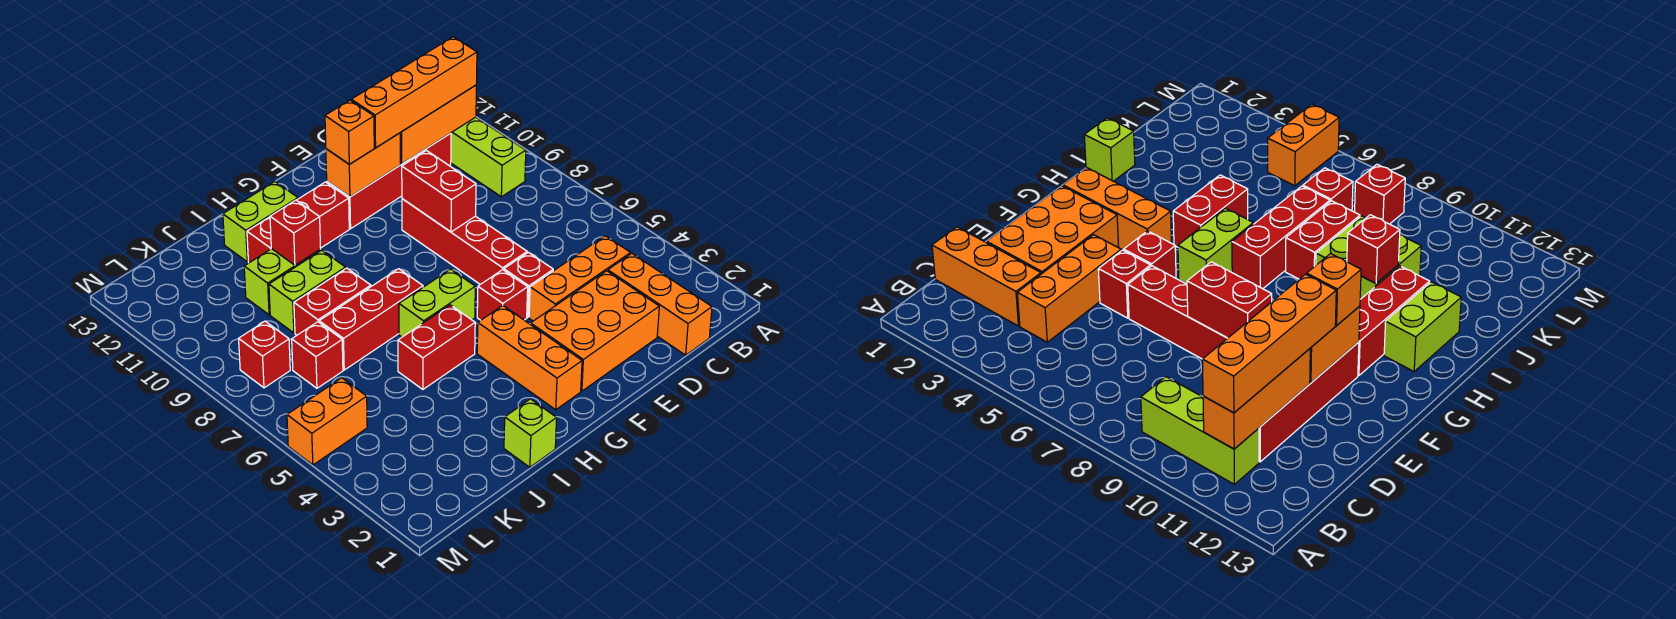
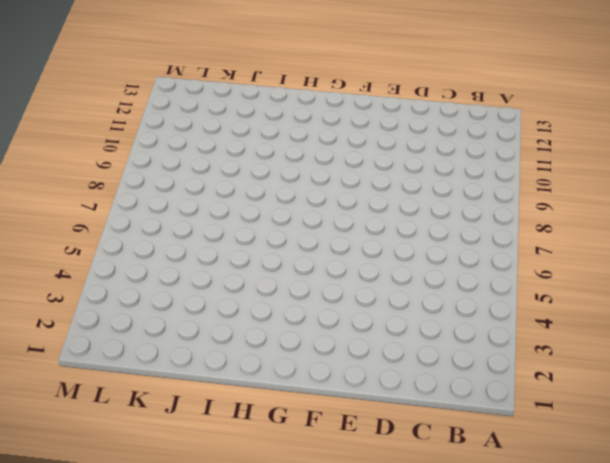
none -> lime brick B9:B11 level 1
none -> orange brick C1:C3 level 1
none -> orange brick C4:E4 level 1

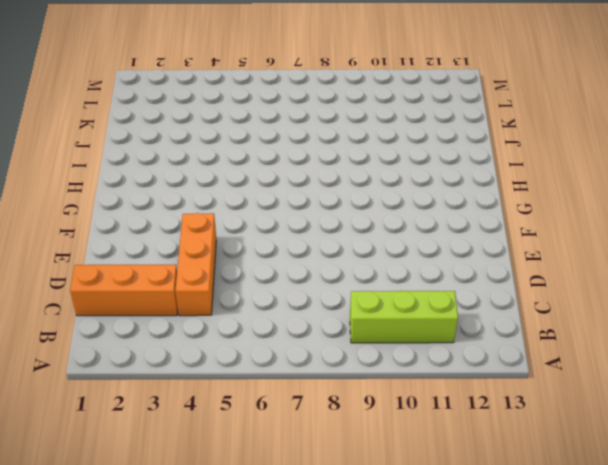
none -> red brick C11:F11 level 1
none -> orange brick D2:F3 level 1
none -> red brick E5 level 1

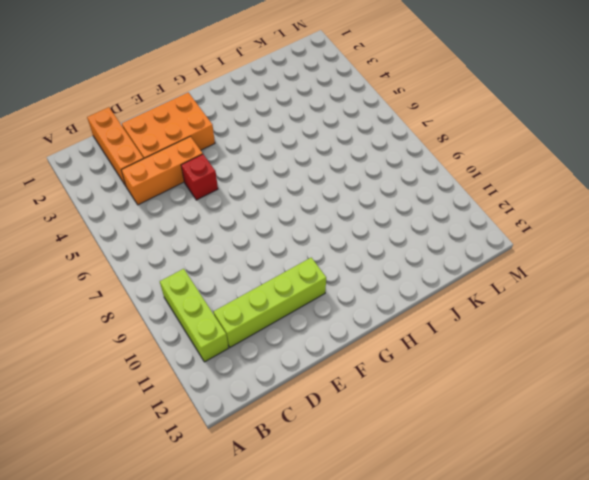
lime brick C11:F11 level 1 -> red brick C11:F11 level 1
none -> red brick E6:E9 level 1
none -> red brick F5 level 1
none -> orange brick G2:G4 level 1

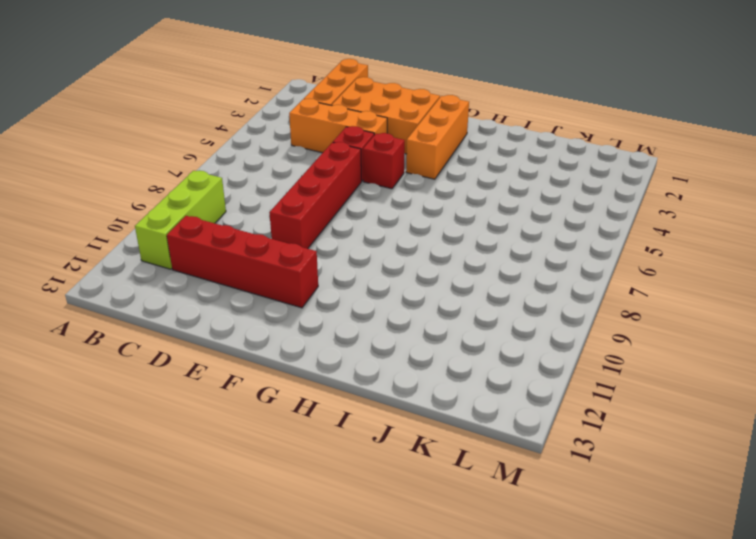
none -> lime brick G6:H6 level 1
none -> red brick G11:I11 level 1
none -> red brick H5:I5 level 1

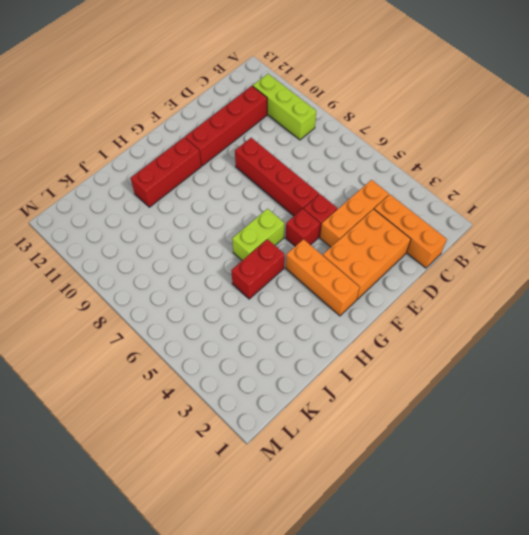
none -> red brick H7:J7 level 1
none -> lime brick H12:I12 level 1
none -> lime brick I1 level 1

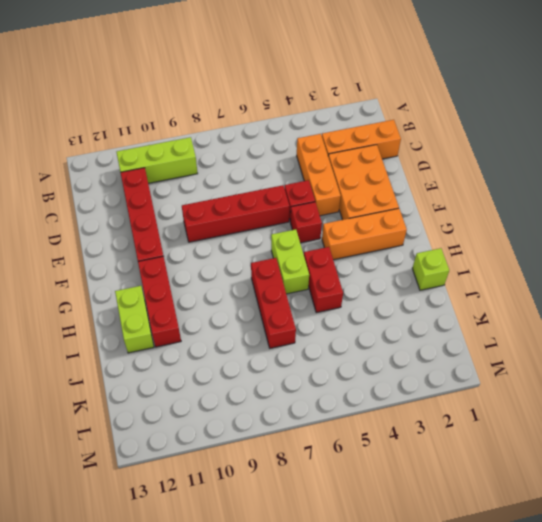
none -> red brick I8:J8 level 1
none -> lime brick I9:J9 level 1
none -> lime brick I10:J10 level 1

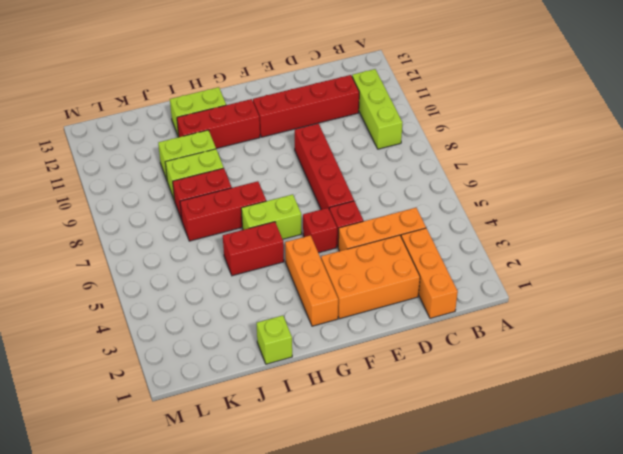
none -> red brick K7 level 1
none -> orange brick L5:M5 level 1
none -> red brick L8 level 1

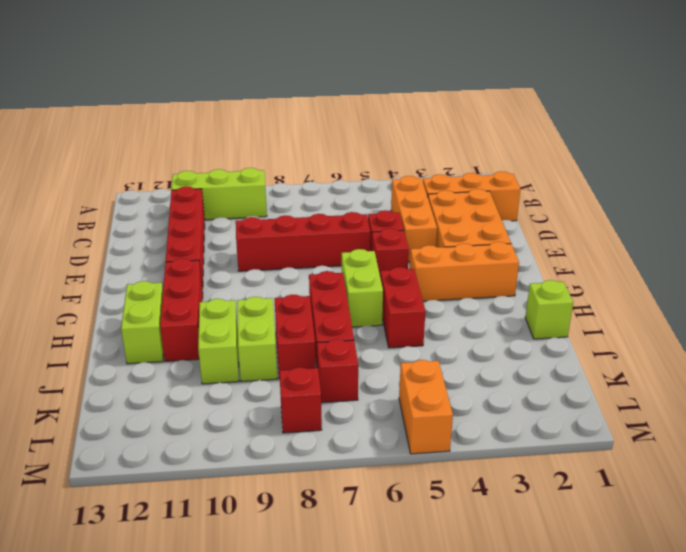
none -> orange brick B11:D11 level 2
none -> red brick E8:E9 level 2
none -> orange brick E11:F11 level 2

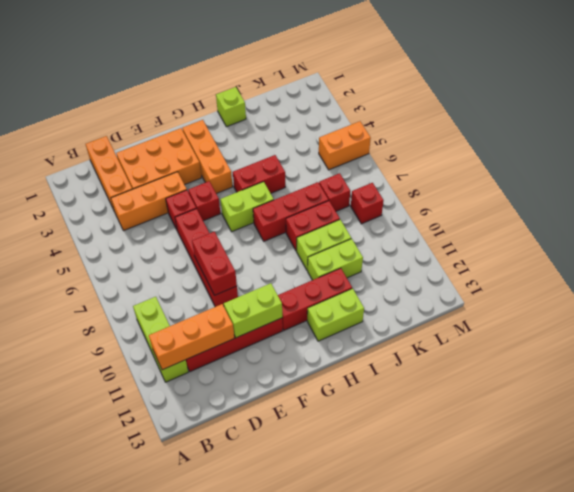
lime brick E11:F11 level 2 -> orange brick E11:F11 level 2
none -> red brick I10 level 2
none -> orange brick B11:E11 level 3
none -> orange brick F11 level 3

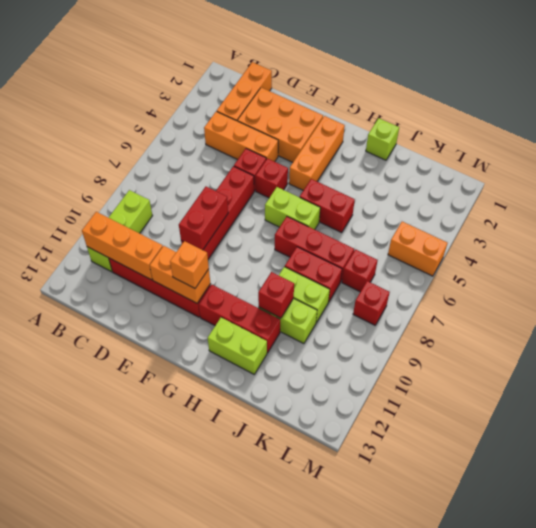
none -> orange brick B11:E11 level 3

